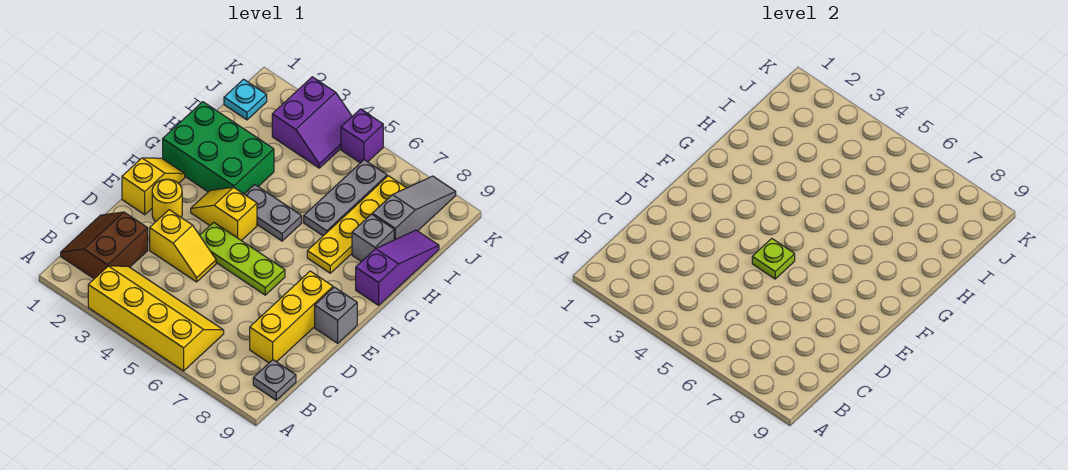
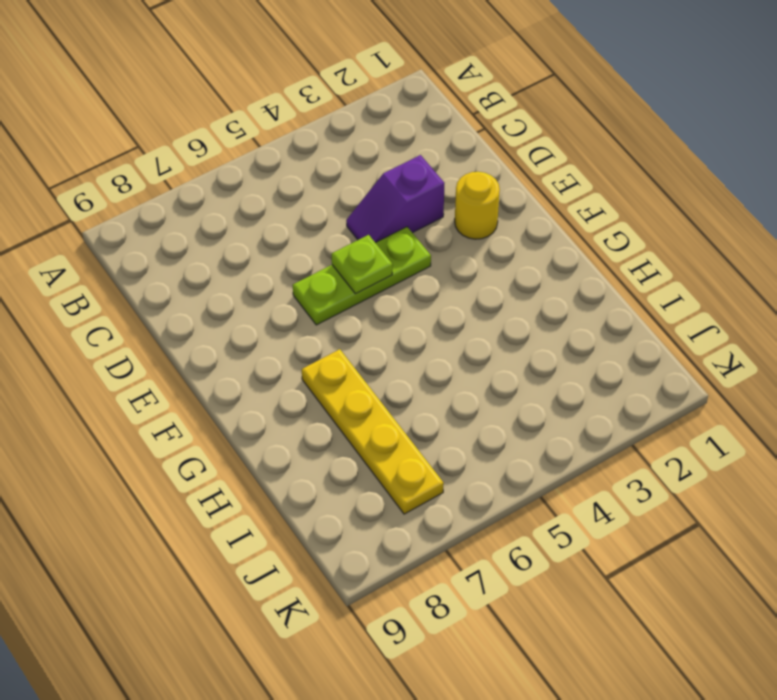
purple slope D3:D4 level 1 top 3 -> yellow slope D3:D4 level 1 top 3
none -> yellow slope A3:B6 level 1 top A
none -> brown slope B1:C2 level 1 top 2
none -> grey plate B9 level 1

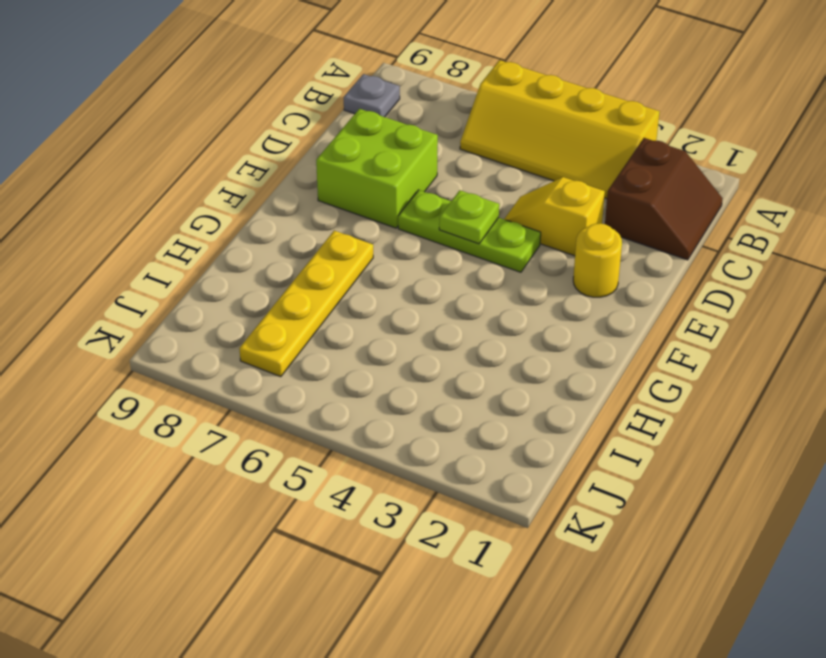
lime brick D7:E8 level 1 -> yellow brick C8:E8 level 1
none -> yellow slope E1:F1 level 1 top E
none -> grey brick E9 level 1
none -> yellow slope F3:F4 level 1 top 4

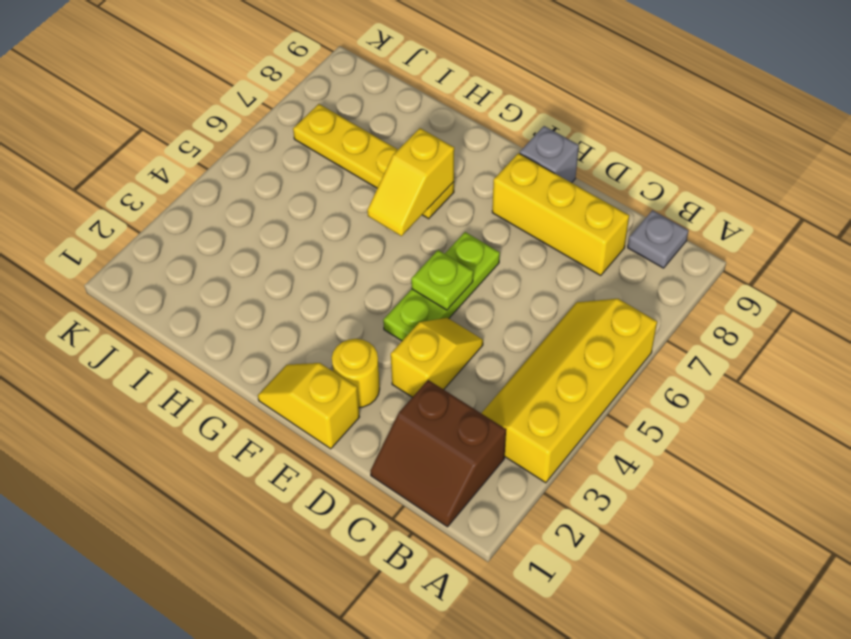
yellow slope G6:G7 level 2 top 7 -> yellow slope F3:F4 level 1 top 4
none -> green brick G1:H3 level 1
none -> grey plate G4:G5 level 1
none -> purple slope G9:I9 level 1 top G

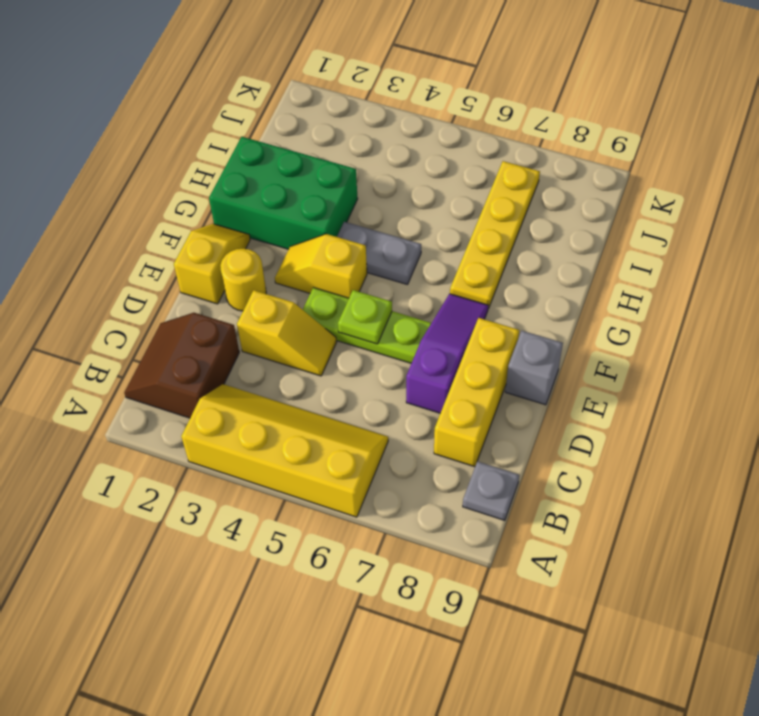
purple slope D7:F7 level 1 top D -> purple slope G9:I9 level 1 top G
none -> grey plate H6:J6 level 1
none -> grey brick H8 level 1
none -> grey slope I8:K8 level 1 top I

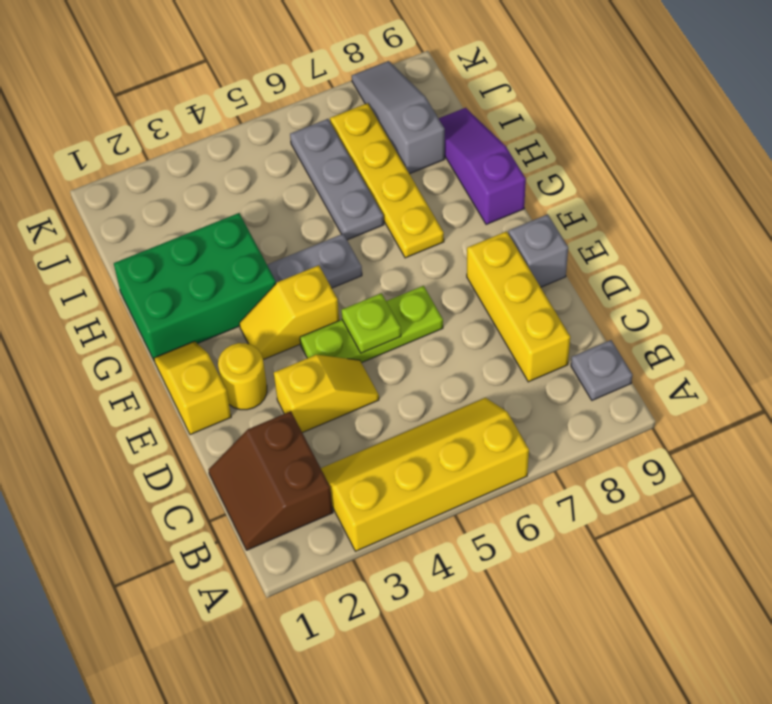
none -> grey brick H8 level 1
none -> cyan plate J1 level 1
none -> purple slope J3:K4 level 1 top 3

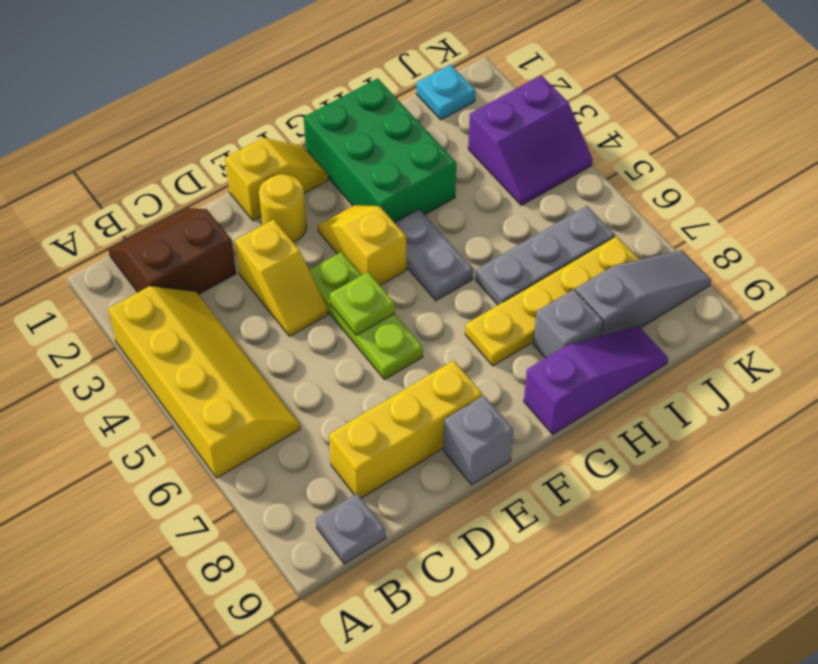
none -> purple brick K5 level 1

